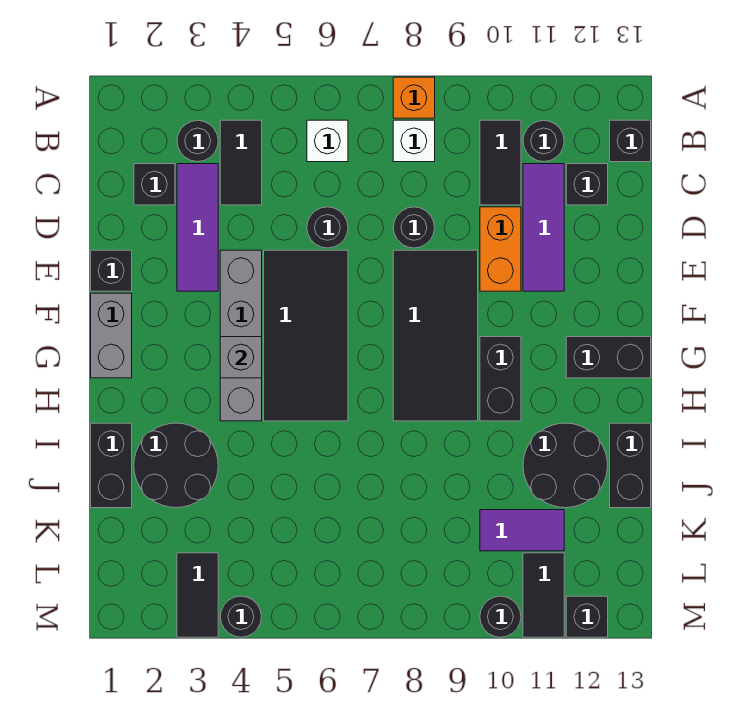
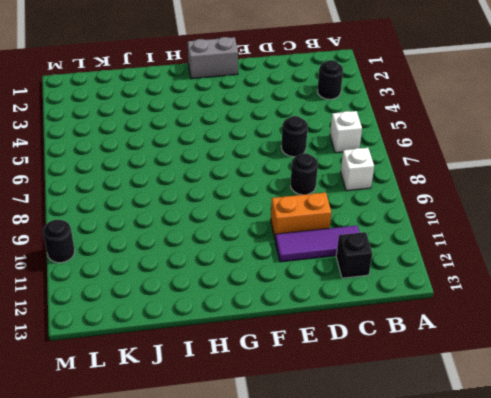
none -> orange brick A8 level 1
none -> black tile B4:C4 level 1
none -> black tile B10:C10 level 1
none -> black round brick B11 level 1

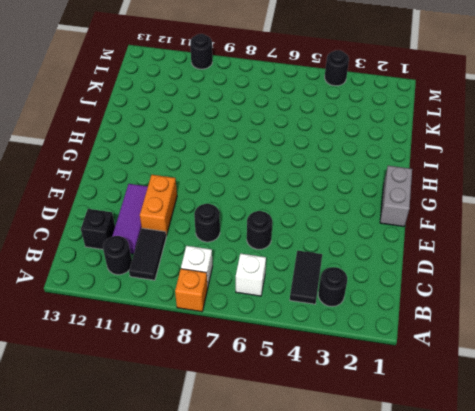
none -> black brick B13 level 1
none -> black brick C2 level 1
none -> purple tile C3:E3 level 1
none -> black brick E1 level 1

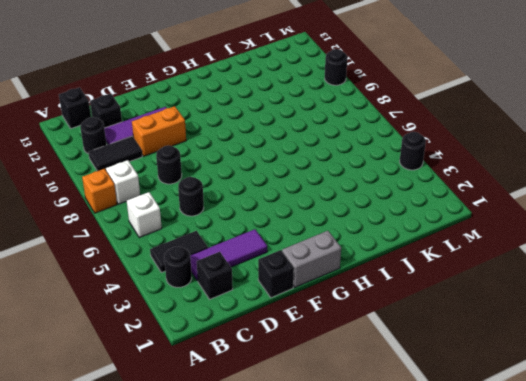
none -> grey brick E4:H4 level 1
none -> black tile E5:H6 level 1
none -> black tile E8:H9 level 1
none -> black brick G10:H10 level 1

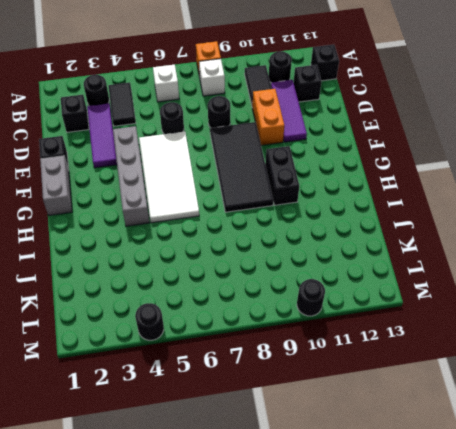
white tile E5:H6 level 1 -> black tile E5:H6 level 1
none -> black brick G12:G13 level 1
none -> black brick I1:J1 level 1
none -> black round brick I2:J3 level 1
none -> black round brick I11:J12 level 1

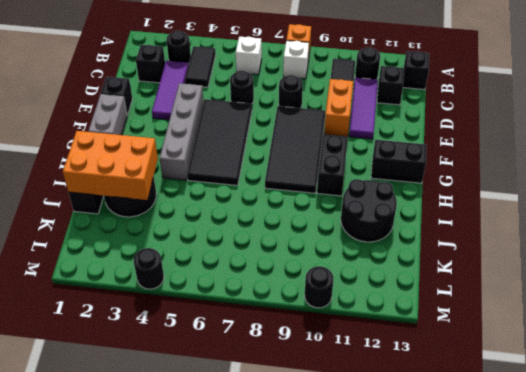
orange brick I1:J3 level 2 -> none
none -> black brick I13:J13 level 1
none -> purple tile K10:K11 level 1
none -> black tile L3:M3 level 1
none -> black tile L11:M11 level 1

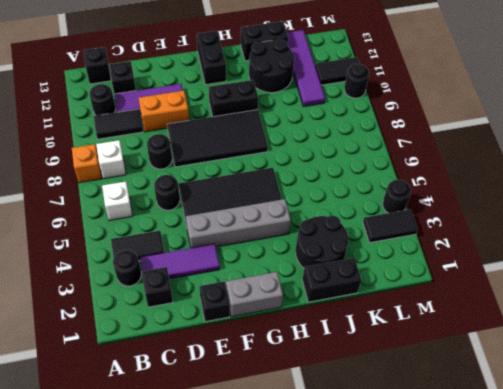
purple tile K10:K13 level 1 -> purple tile K10:K11 level 1
none -> black brick M12 level 1
none -> grey brick G4 level 2

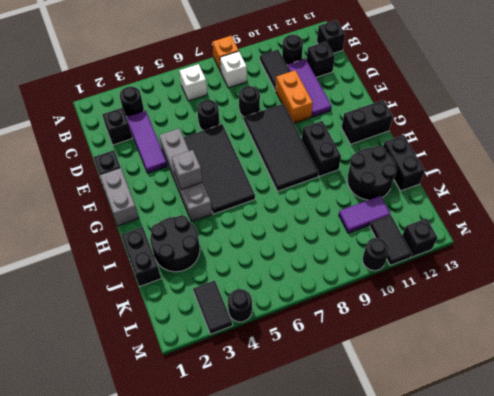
none -> black tile B4:C4 level 1

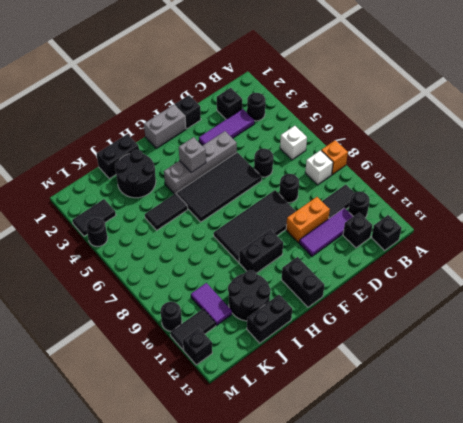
black tile I5:J5 level 1 -> black tile B4:C4 level 1

